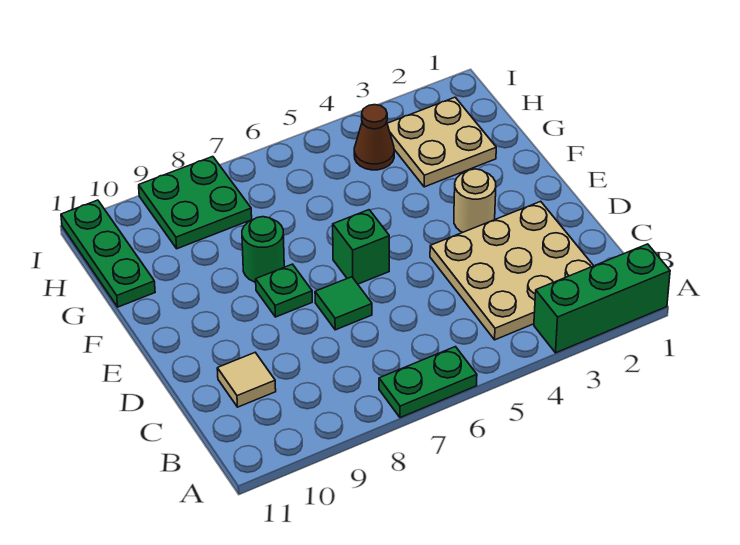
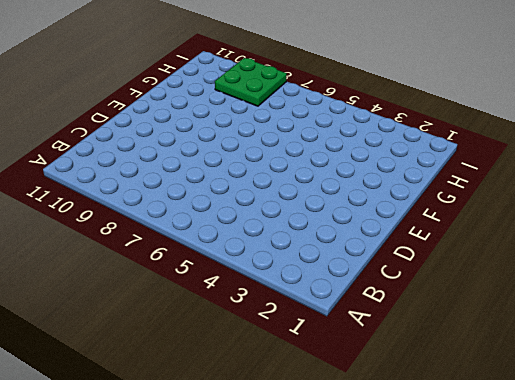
none -> green brick A1:A3 level 1
none -> green plate A6:A7 level 1
none -> tan plate B2:D4 level 1

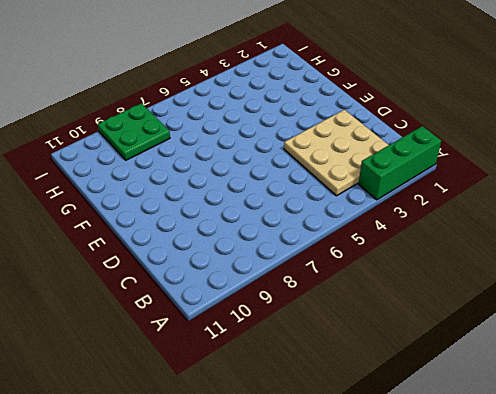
none -> green plate A6:A7 level 1
none -> tan tile C10 level 1
none -> green tile D7 level 1

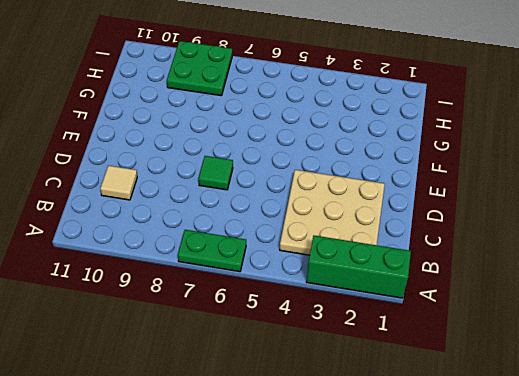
none -> tan round brick E3 level 1
none -> green brick E6 level 1
none -> green plate E8 level 1

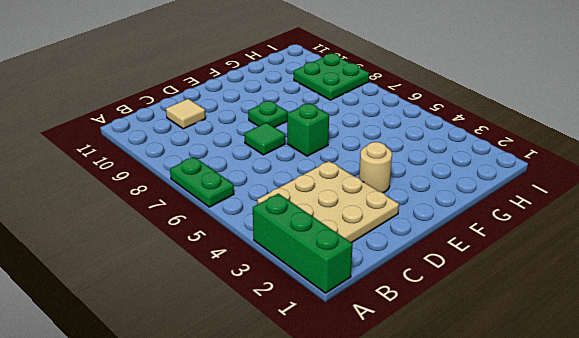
none -> green round brick F8 level 1
none -> tan plate G2:H3 level 1
none -> green plate G11:I11 level 1

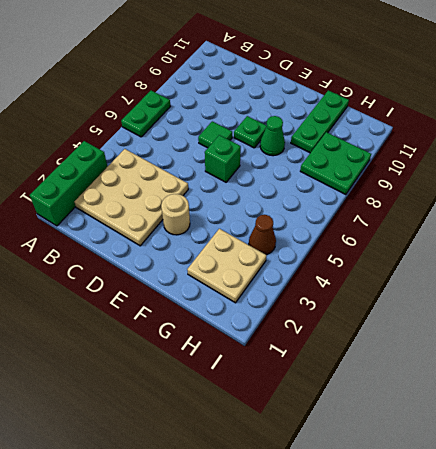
green cone F8 level 1 -> green round brick F8 level 1
green plate G9:G11 level 1 -> green plate G11:I11 level 1
none -> tan tile C10 level 1

